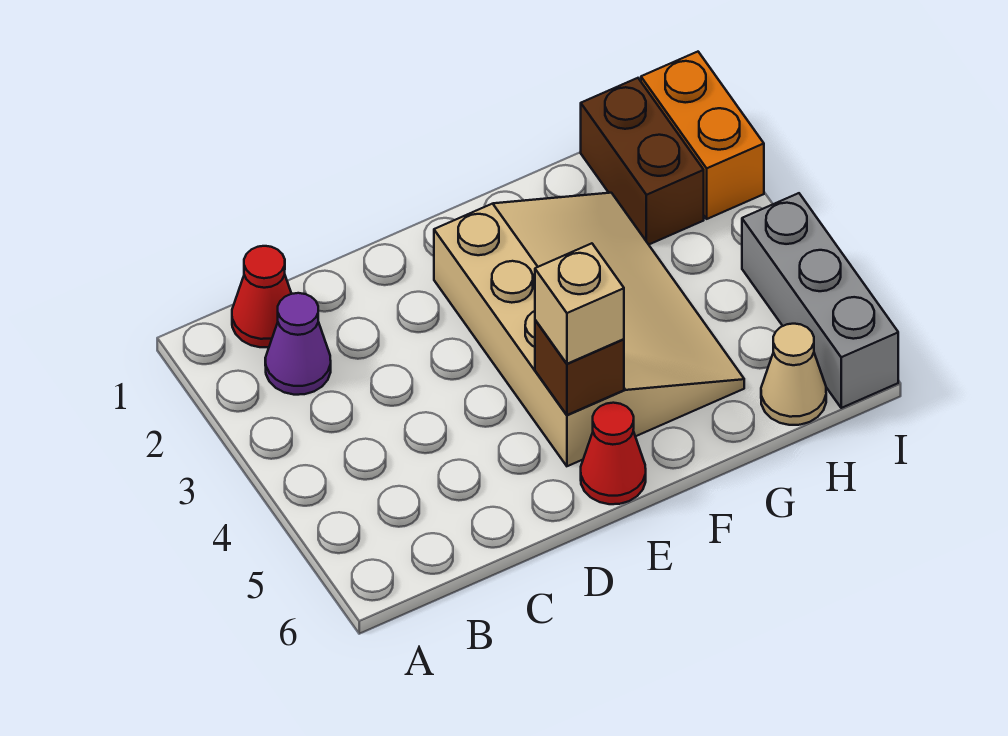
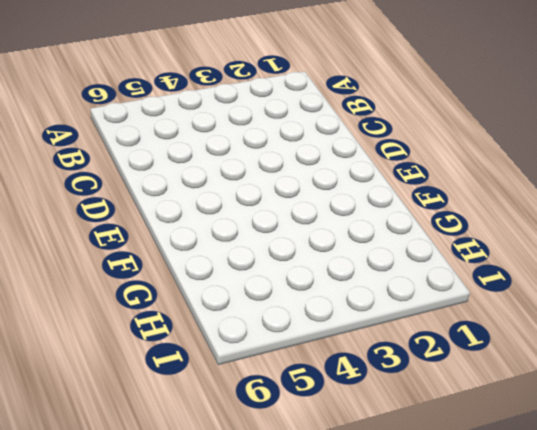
none -> red cone B1 level 1
none -> purple cone B2 level 1

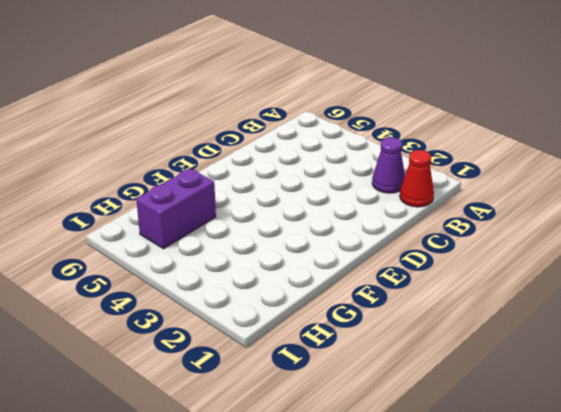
purple brick G5:H5 level 1 -> tan slope E2:G5 level 1 top E
none -> red cone E6 level 1
none -> brown brick H1:H2 level 1

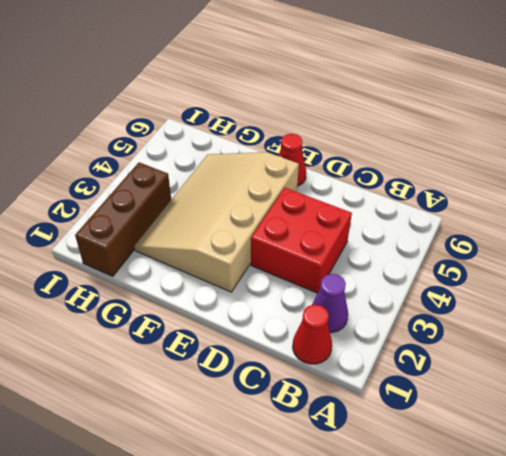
red brick C3:D4 level 1 -> none
brown brick H1:H3 level 1 -> brown brick H1:H2 level 1
none -> tan cone H6 level 1
none -> orange brick I1:I2 level 1

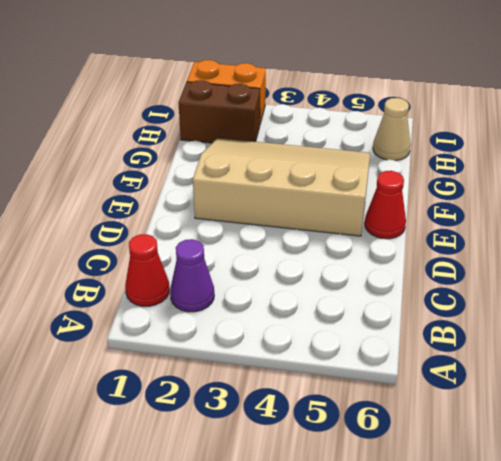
none -> grey brick I4:I6 level 1
none -> brown brick E5 level 2

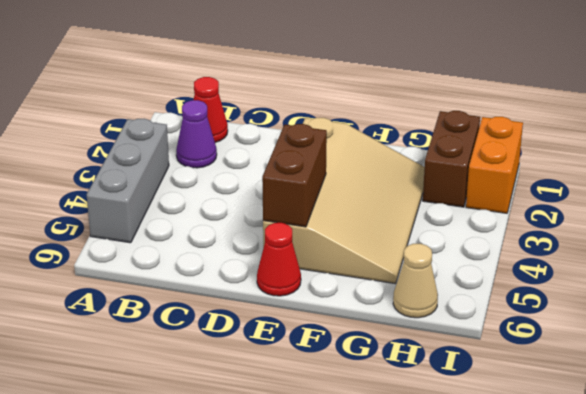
grey brick A3:A5 level 1 -> grey brick I4:I6 level 1
brown brick E4:E5 level 2 -> brown brick E5 level 2
none -> tan brick E5 level 3

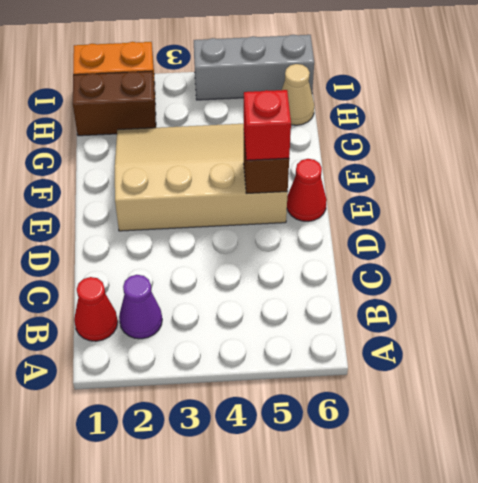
red brick E5 level 3 -> tan brick E5 level 3

